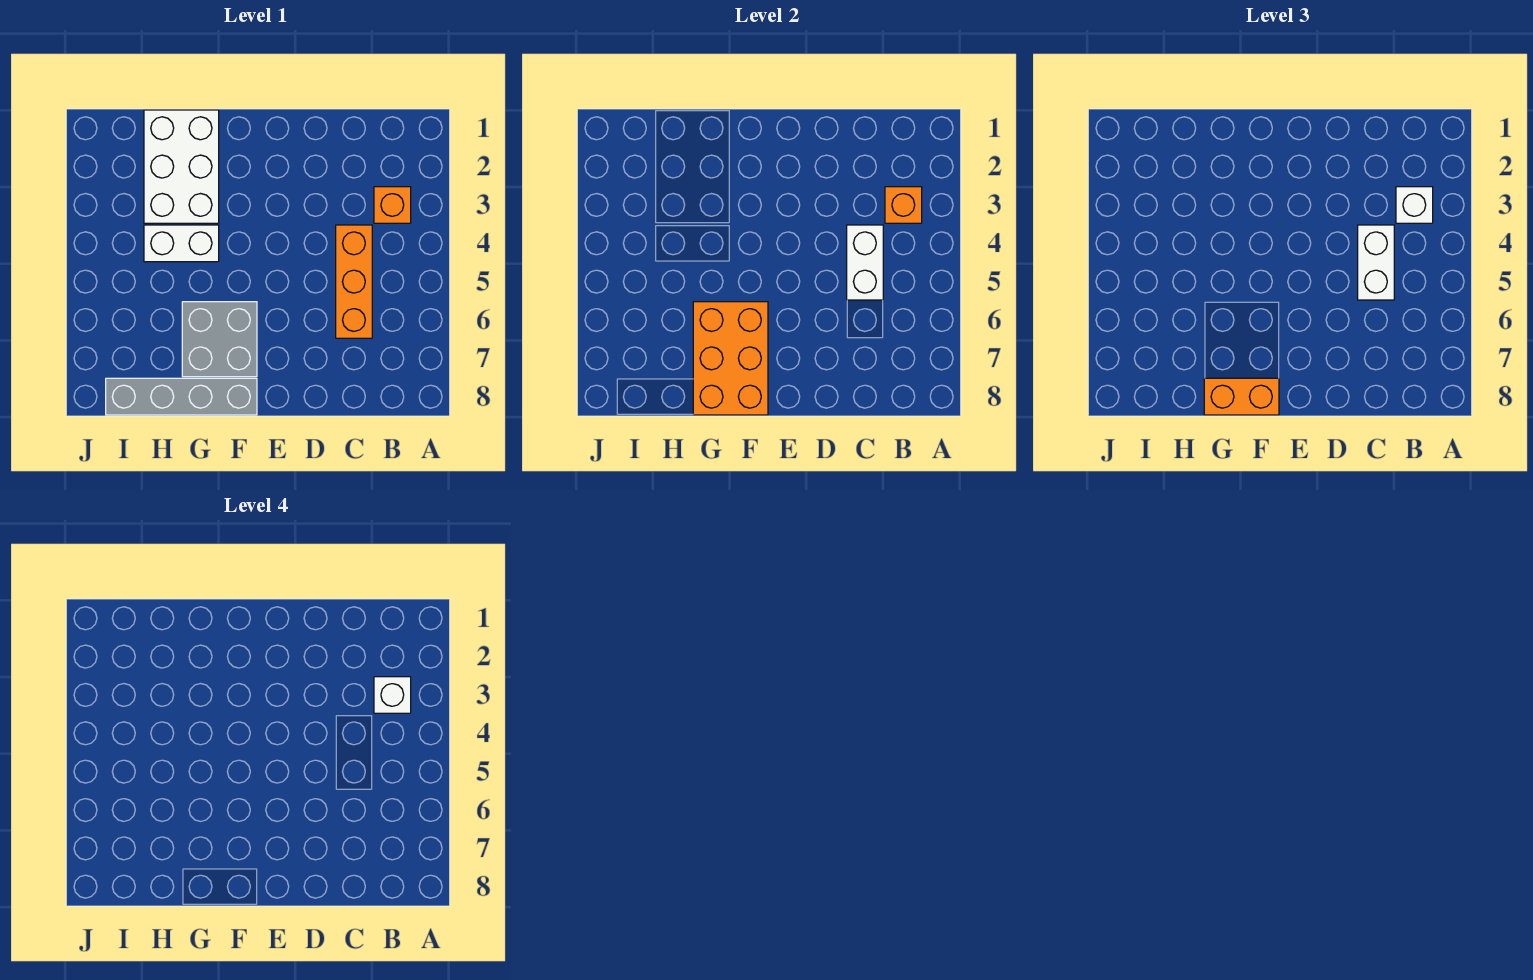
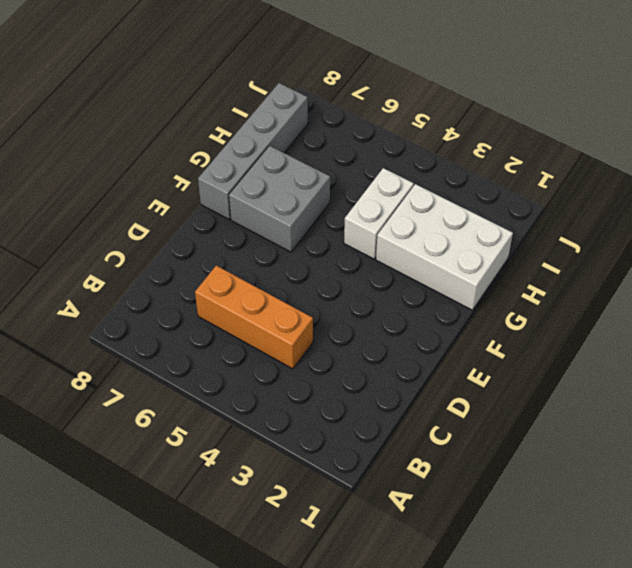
none -> orange brick B3 level 1
none -> orange brick B3 level 2
none -> white brick C4:C5 level 2

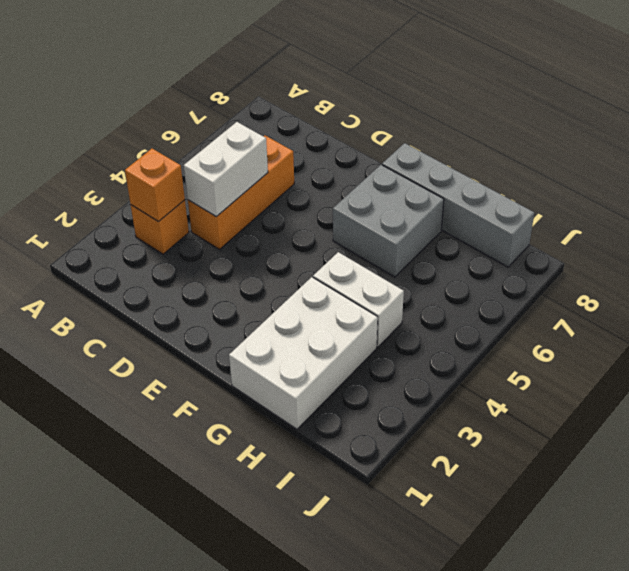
none -> orange brick F6:G8 level 2
none -> white brick B3 level 3
none -> white brick C4:C5 level 3

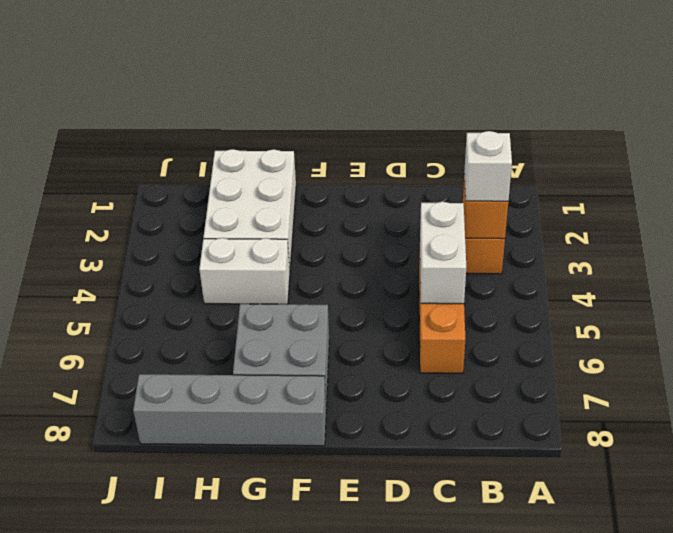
none -> orange brick F6:G8 level 2
none -> white brick C4:C5 level 3
none -> orange brick F8:G8 level 3

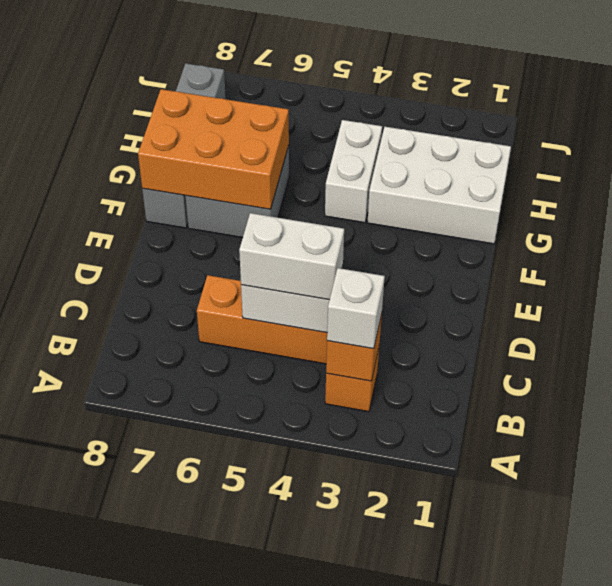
none -> orange brick F8:G8 level 3
none -> white brick B3 level 4

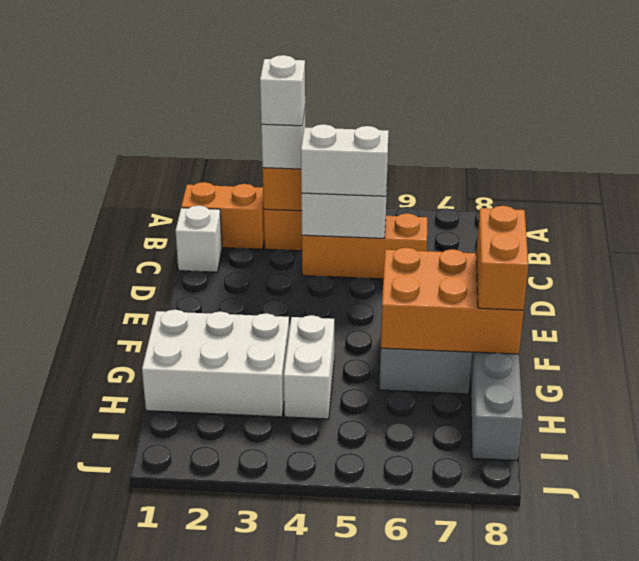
orange brick B1:B2 level 1 -> none
white brick C1 level 1 -> none

